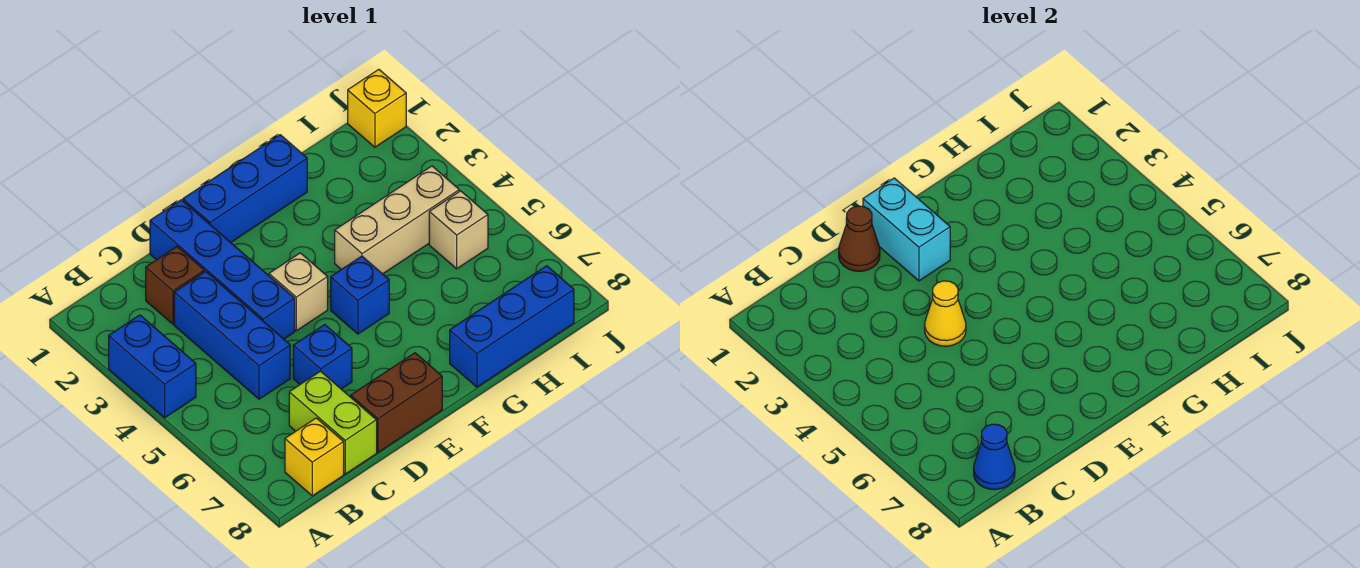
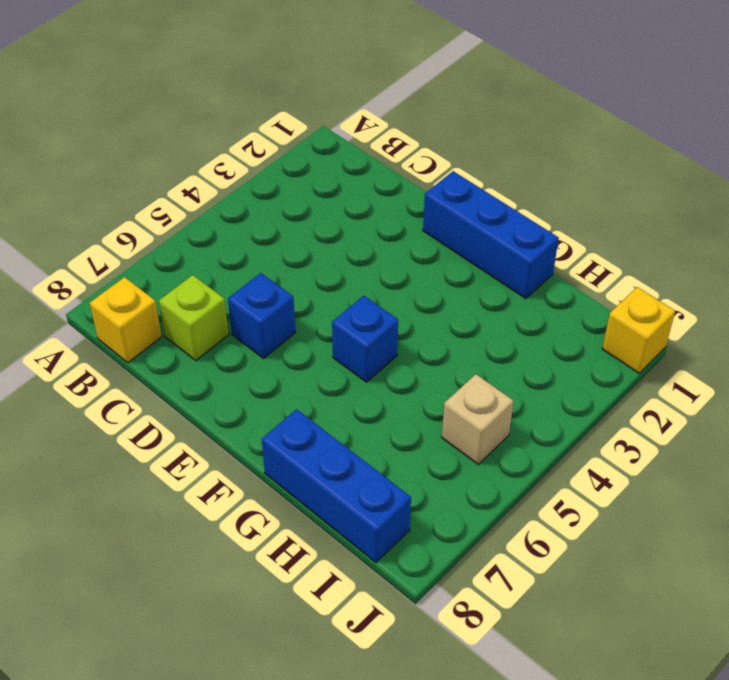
lime brick C7 level 1 -> lime brick C7:C8 level 1
none -> blue brick A3:A4 level 1
none -> brown brick C2 level 1
none -> blue brick C3:C5 level 1

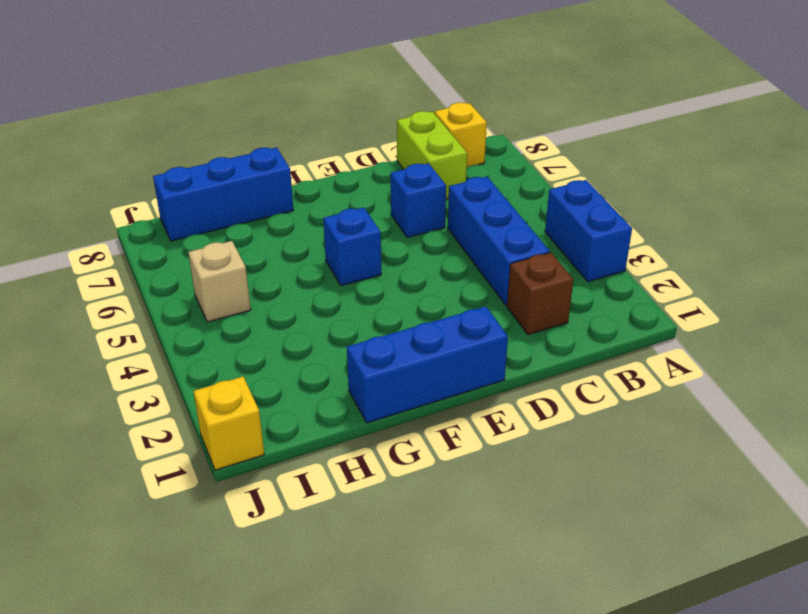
none -> blue brick D1:D4 level 1
none -> brown brick D8:E8 level 1
none -> tan brick E4 level 1

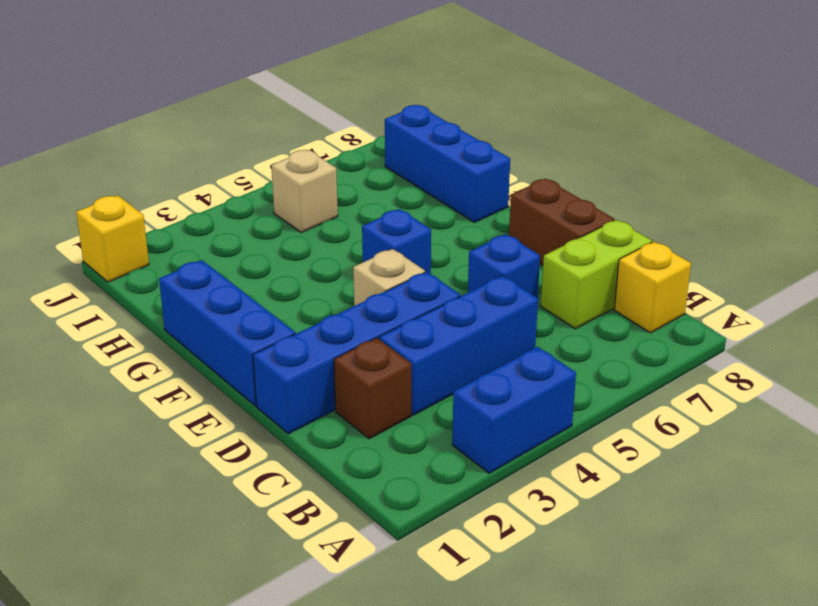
none -> tan brick G4:I4 level 1
none -> blue cone B8 level 2
none -> brown cone D1 level 2

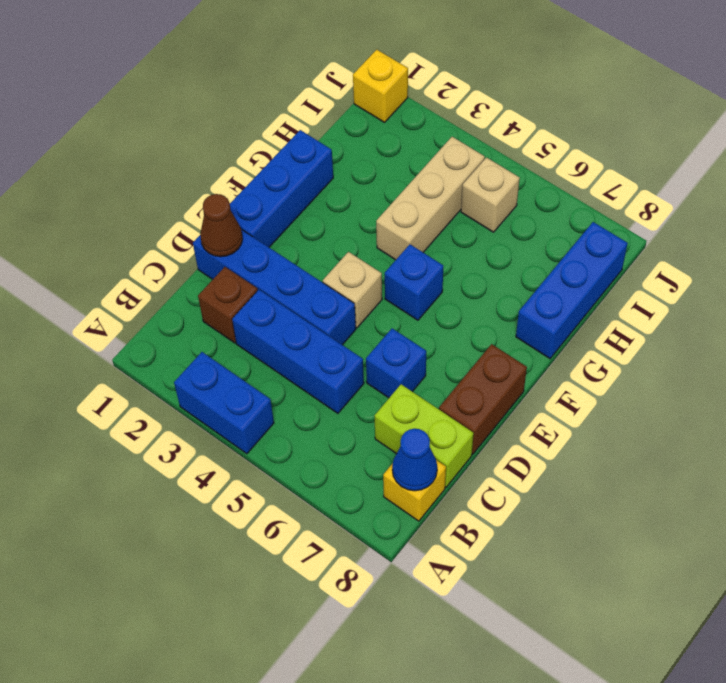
none -> yellow cone D4 level 2
none -> cyan brick E1:E2 level 2

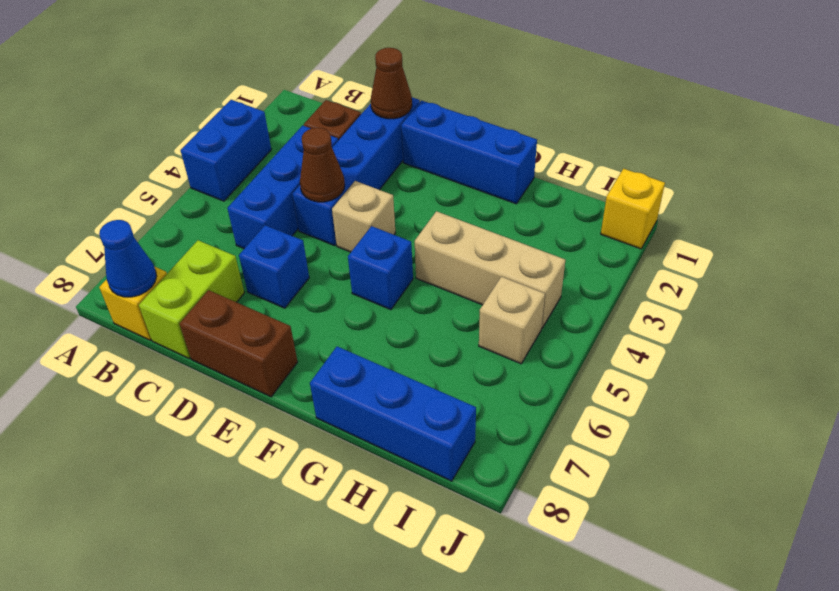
brown cone D4 level 2 -> yellow cone D4 level 2
none -> cyan brick E1:E2 level 2

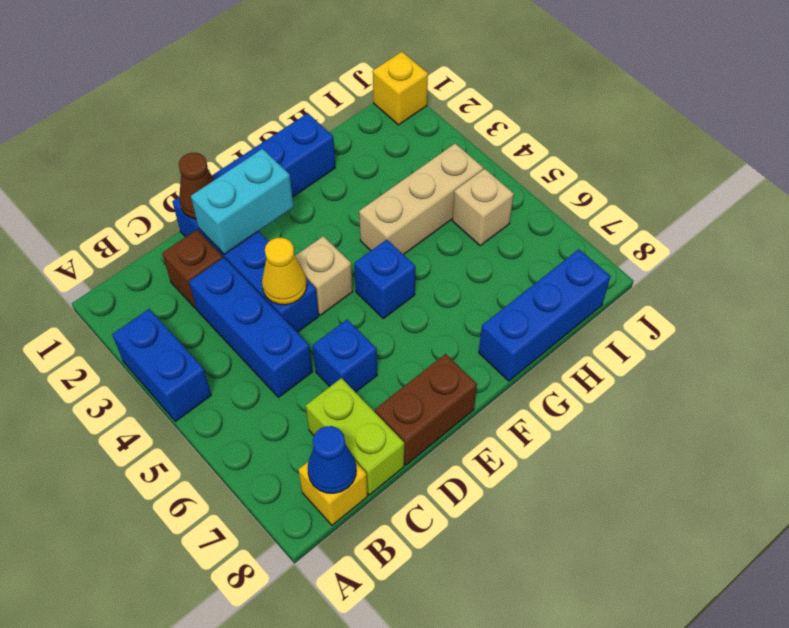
cyan brick D2:E2 level 2 -> cyan brick E1:E2 level 2

